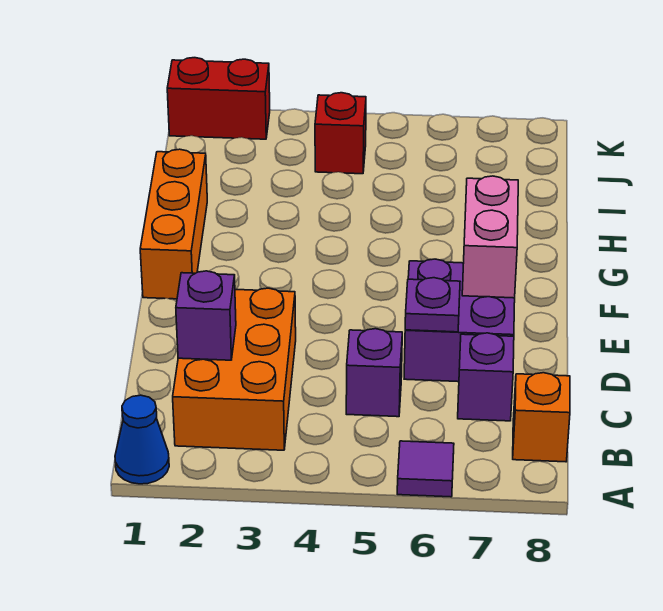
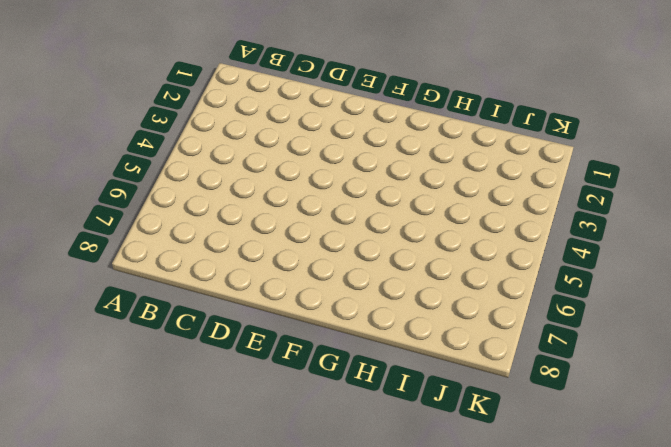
none -> blue cone A1 level 1
none -> purple tile A6 level 1
none -> orange brick B2:D3 level 1

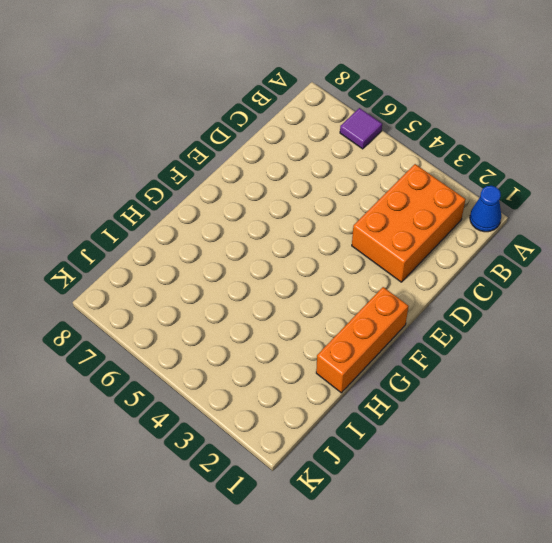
none -> orange brick B8 level 1
none -> purple brick C5 level 1
none -> purple brick C7 level 1

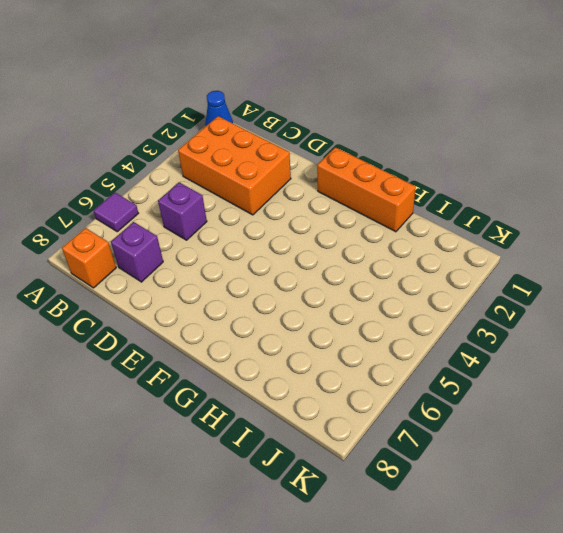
none -> purple brick D6:E7 level 1
none -> red brick J4 level 1
none -> red brick K1:K2 level 1

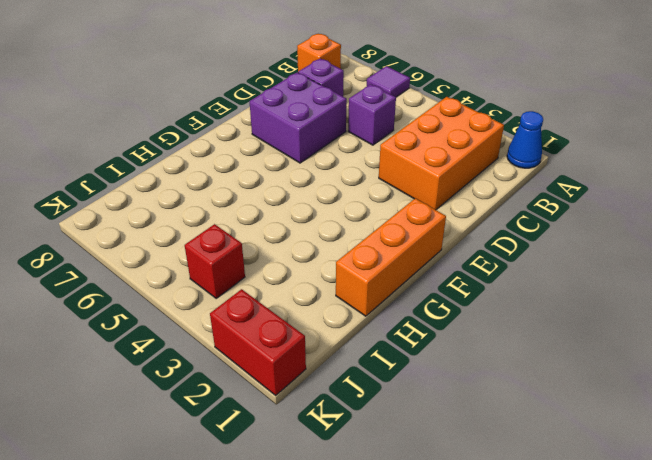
none -> purple brick C2 level 2
none -> purple plate D6 level 2
none -> pink brick E7:F7 level 2

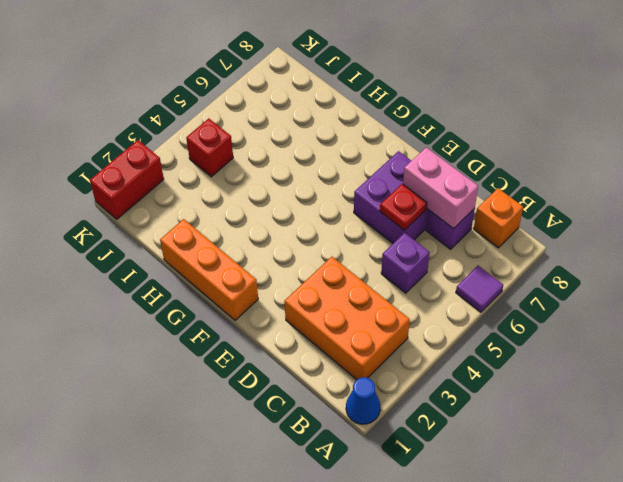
pink brick C7:D7 level 2 -> pink brick E7:F7 level 2
red plate D6 level 2 -> purple plate D6 level 2
none -> purple brick C2 level 2

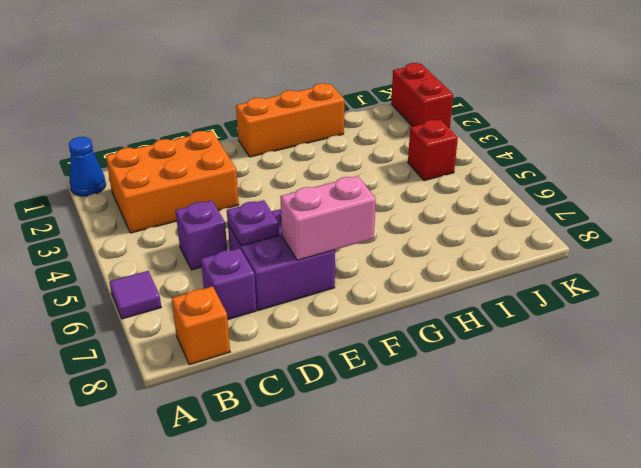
none -> purple brick C2 level 2

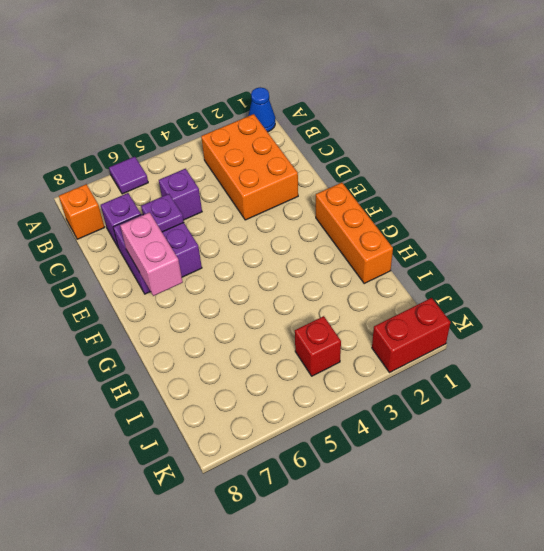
none -> purple brick C2 level 2

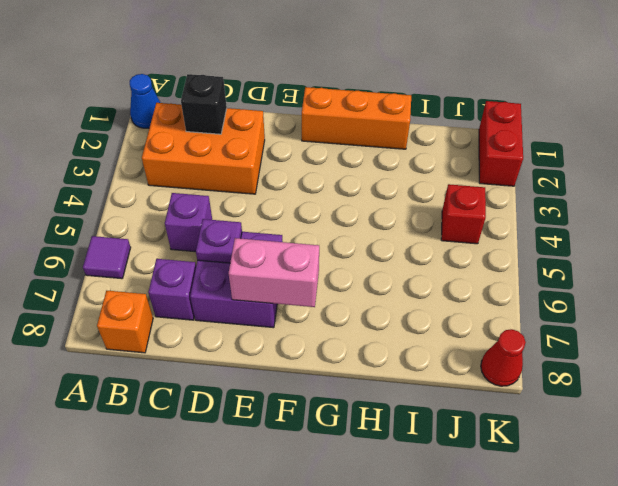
black brick C2 level 2 -> purple brick C2 level 2
red cone K8 level 1 -> none

